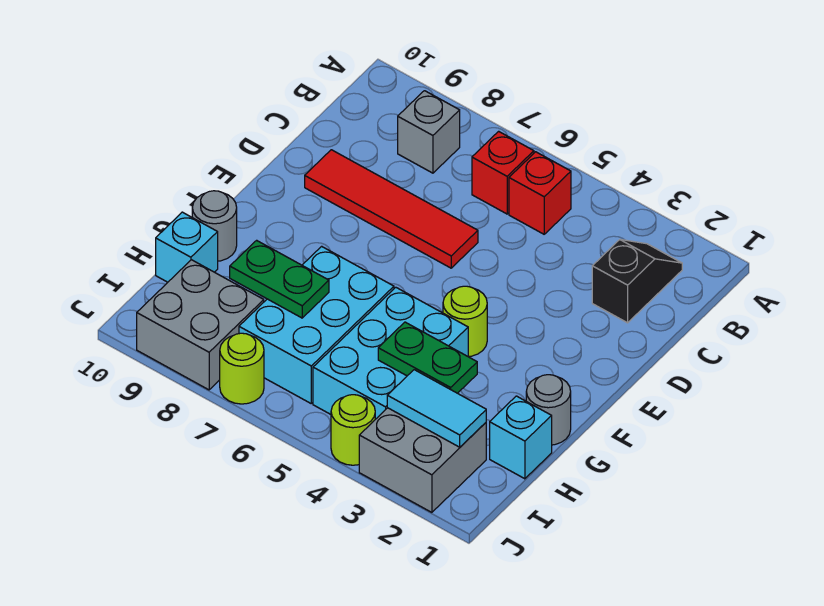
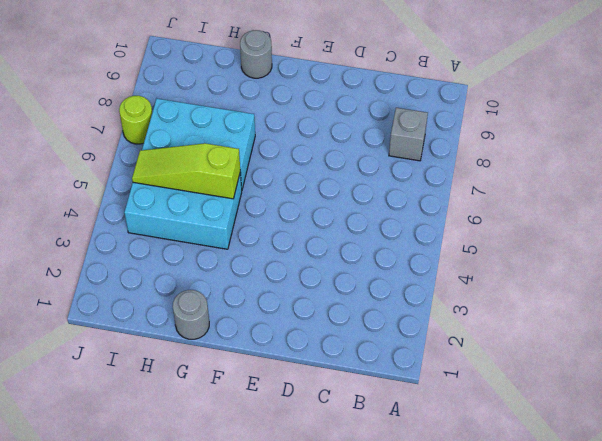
lime slope G5:I5 level 2 top G -> none
none -> black slope B2:C2 level 1 top C
none -> red brick B5 level 1
none -> red brick B6 level 1

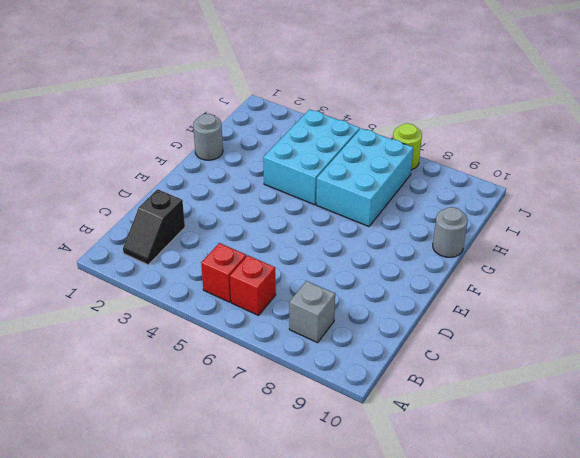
none -> red tile D6:D9 level 1
none -> lime round brick F4 level 1
none -> cyan brick H1 level 1

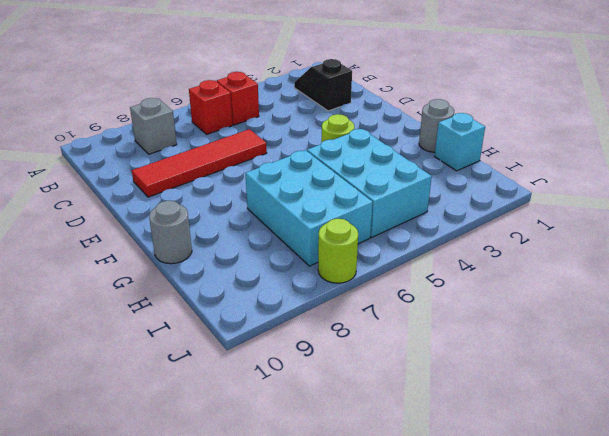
none -> cyan brick H10 level 1
none -> grey brick I2:J3 level 1
none -> grey brick I8:J9 level 1

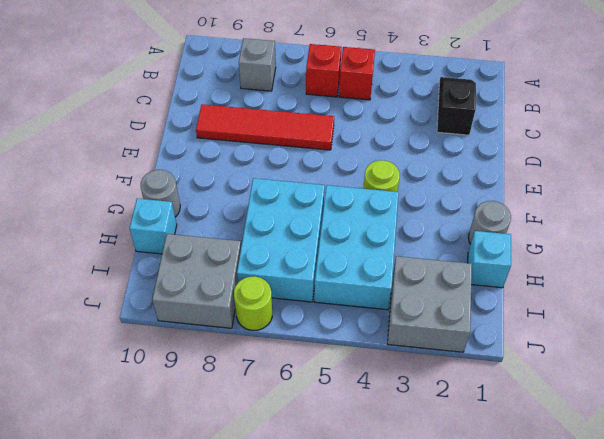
none -> lime round brick J4 level 1
none -> green plate H3:H4 level 2
none -> green plate H7:H8 level 2

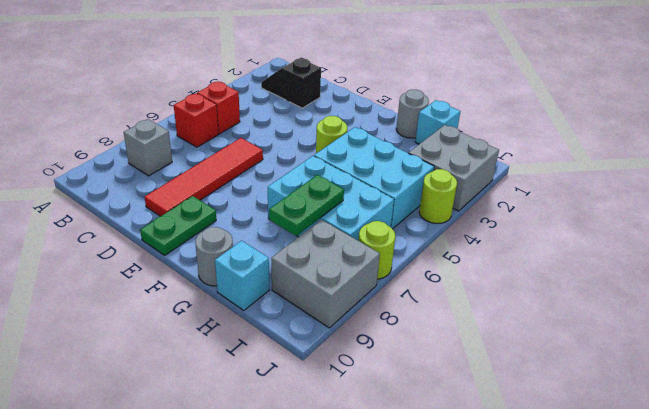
green plate E9:E10 level 1 -> green plate H3:H4 level 2
none -> cyan tile I2:I3 level 2

